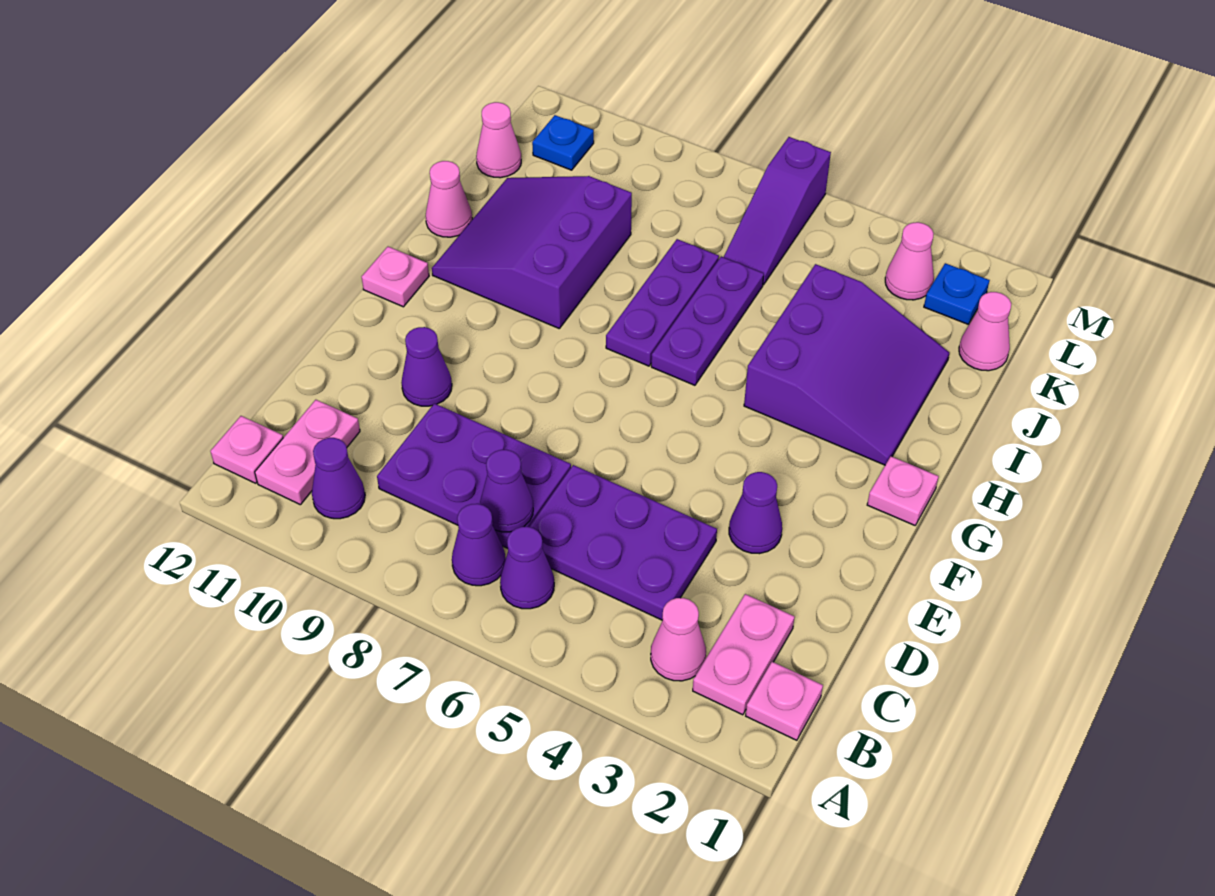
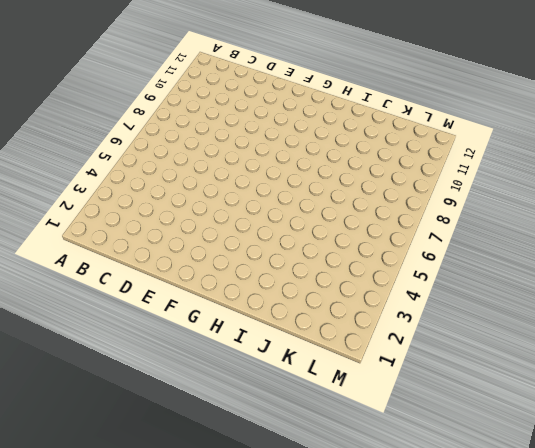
none -> pink plate B1 level 1
none -> pink plate B2:C2 level 1
none -> pink cone B3 level 1

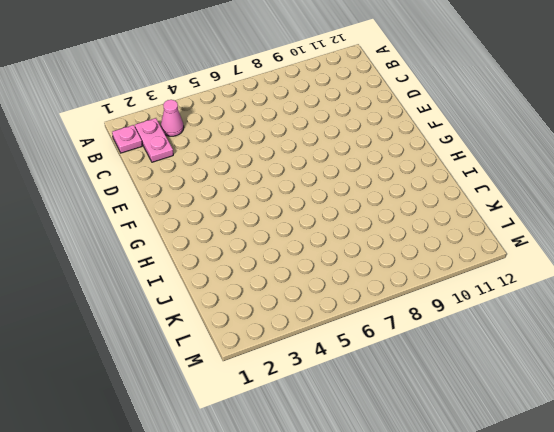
none -> purple cone B6 level 1
none -> purple cone B7 level 1
none -> purple cone B10 level 1

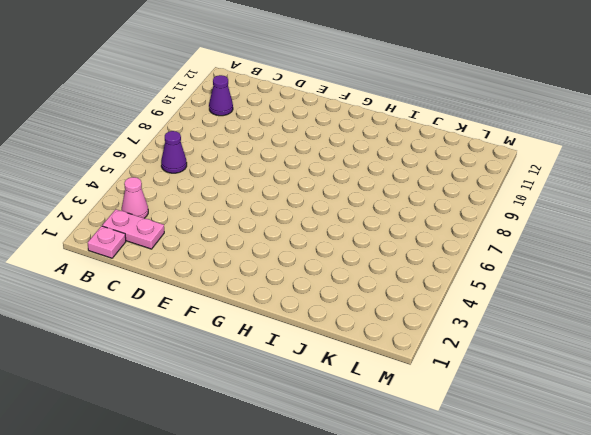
none -> purple cone B7 level 1
none -> pink plate B11:C11 level 1
none -> pink plate B12 level 1

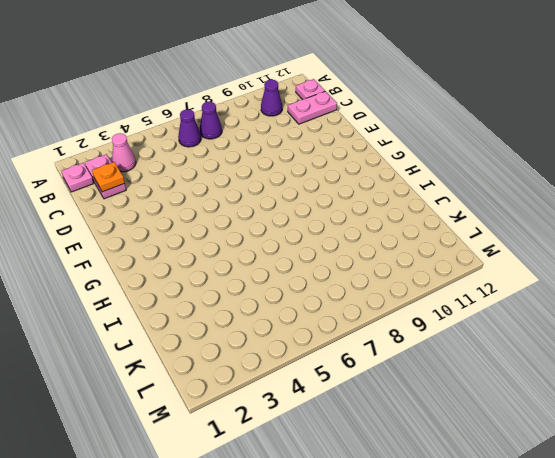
orange plate C2 level 2 -> none
pink plate C11:C12 level 1 -> pink plate B11:C11 level 1
none -> purple plate C4:D6 level 1
none -> purple plate C7:D9 level 1
none -> purple cone E3 level 1

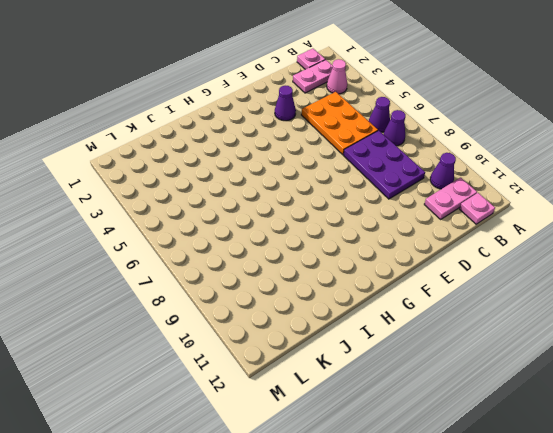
orange plate C4:D6 level 1 -> purple plate C4:D6 level 1
none -> purple cone E10 level 1
none -> pink plate G1 level 1
none -> pink plate G12 level 1

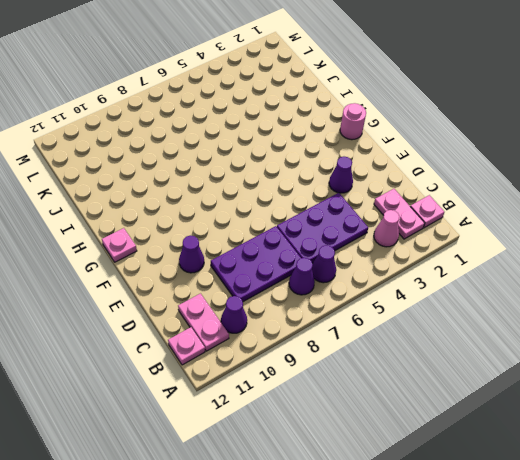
pink round brick G1 level 1 -> pink plate G1 level 1
none -> purple slope H2:J4 level 1 top 4
none -> purple plate H6:J6 level 1
none -> purple plate H7:J7 level 1

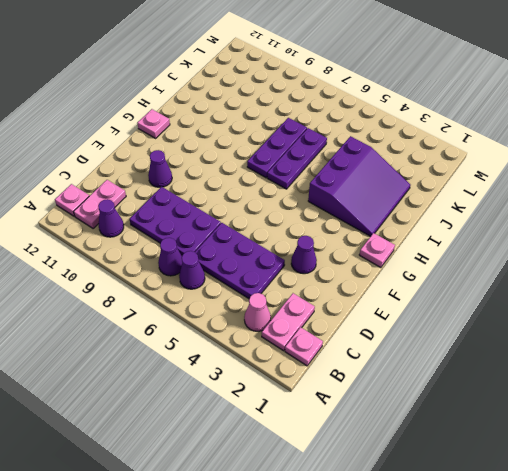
none -> purple slope H9:J11 level 1 top 9
none -> pink cone I12 level 1
none -> pink cone K1 level 1

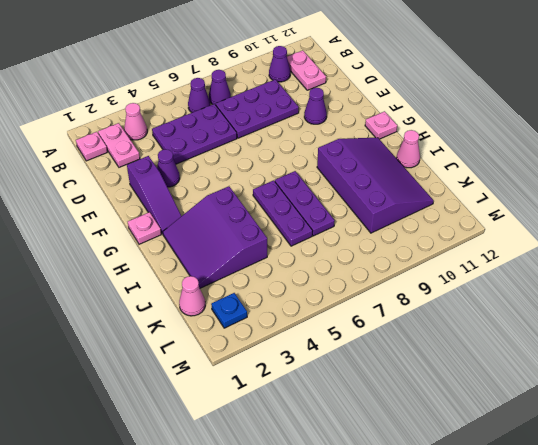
purple slope E2:G2 level 1 top E -> purple slope K6:M6 level 1 top M
purple slope H9:K11 level 1 top 9 -> purple slope H9:J11 level 1 top 9
none -> pink plate B12 level 1
none -> pink cone K12 level 1
none -> pink cone L3 level 1

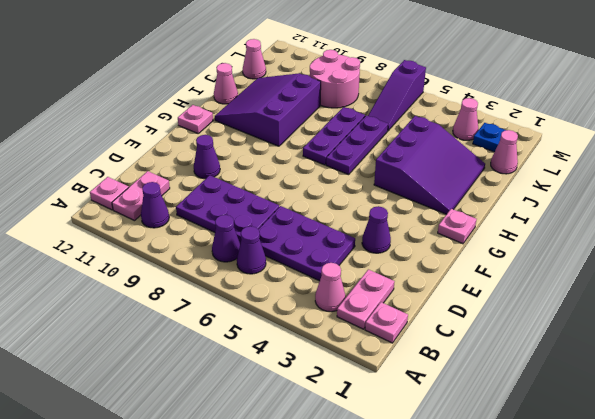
pink round brick K8:L9 level 1 -> none
none -> blue plate L11 level 1
none -> purple cone C7 level 2

